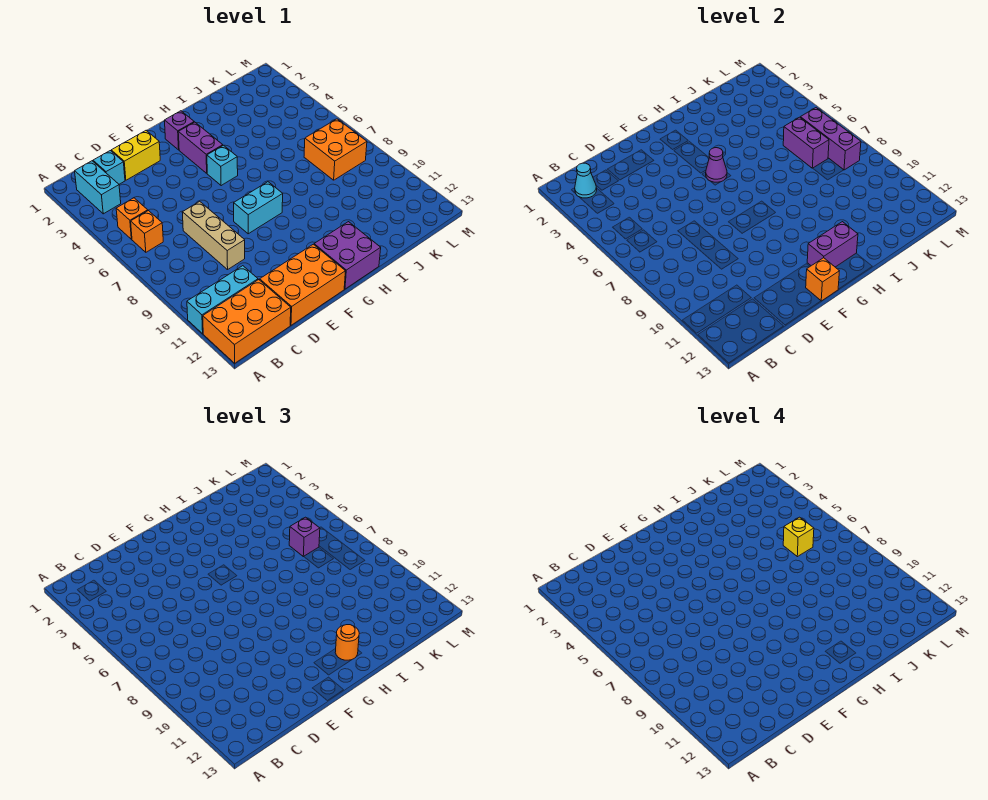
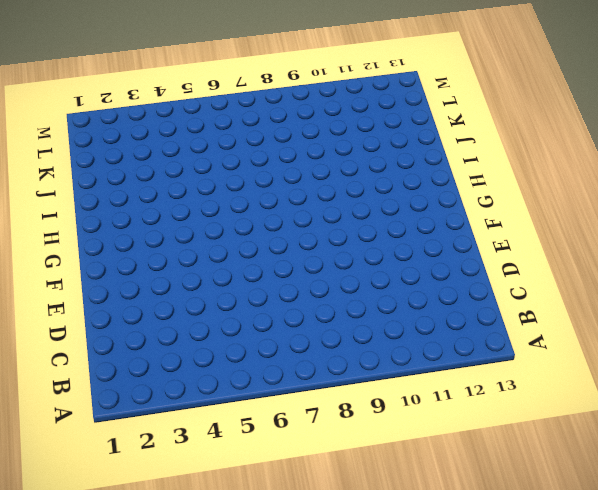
none -> cyan brick A11:C11 level 1
none -> orange brick A12:C13 level 1
none -> cyan brick B2:B3 level 1

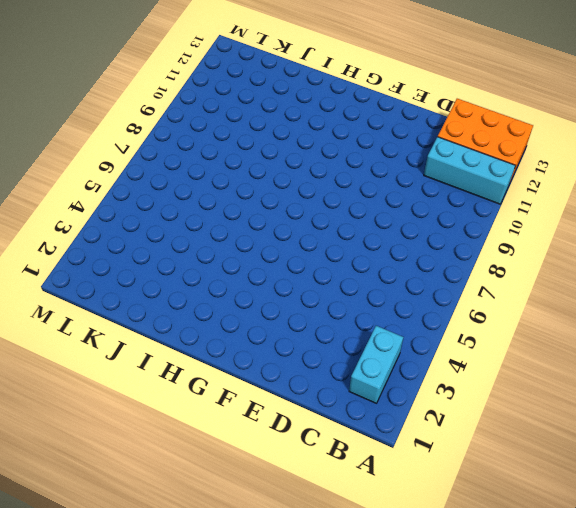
none -> orange brick B5 level 1
none -> orange brick B6 level 1
none -> cyan brick C2 level 1

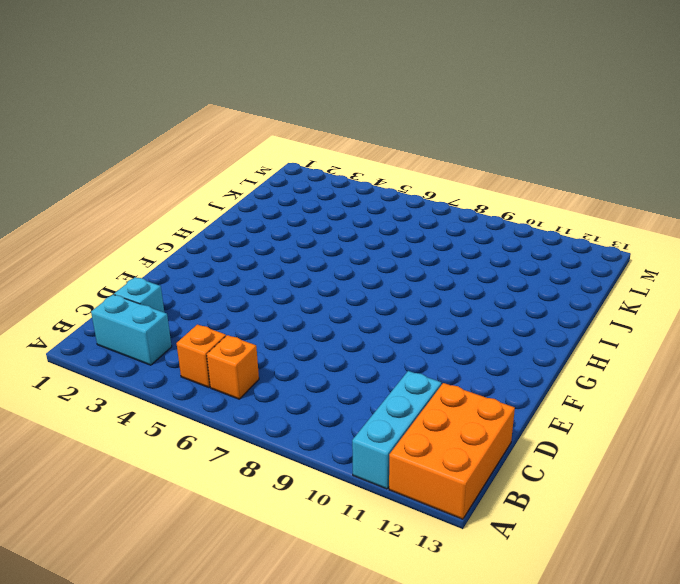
none -> yellow brick D2:E2 level 1
none -> tan brick D7:D9 level 1
none -> orange brick D12:F13 level 1

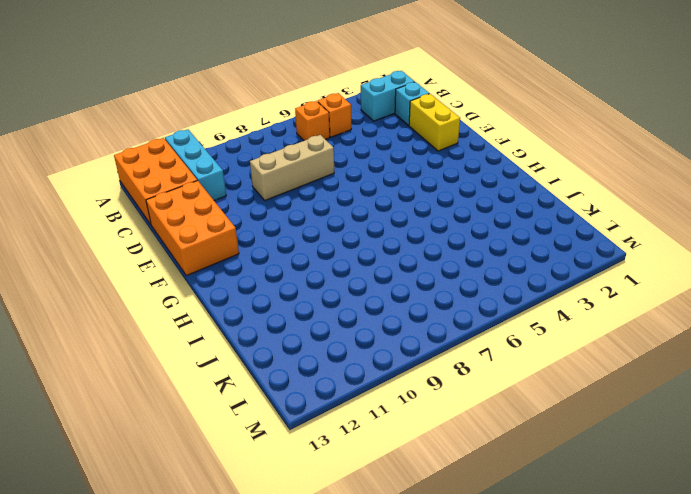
none -> cyan brick F8:G8 level 1
none -> purple brick G2 level 1
none -> purple brick G3:G4 level 1

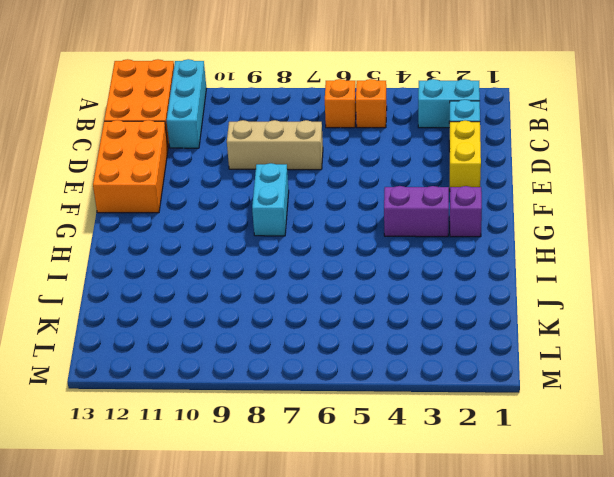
none -> cyan brick G5 level 1
none -> purple brick G12:H13 level 1
none -> orange brick K7:L8 level 1

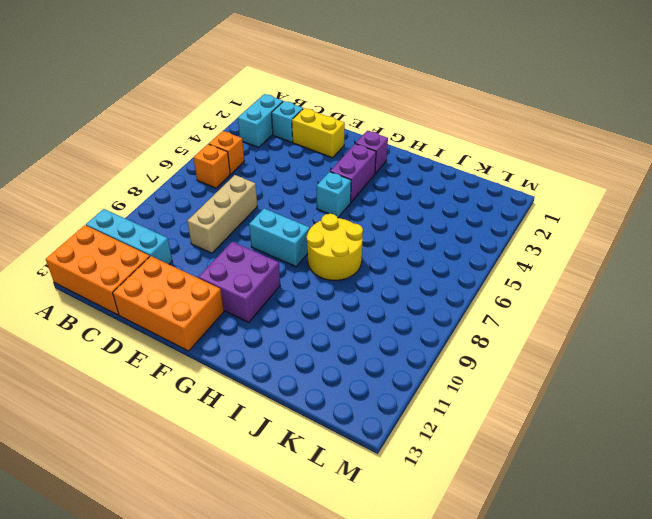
purple brick F10:G11 level 1 -> purple brick G12:H13 level 1
yellow round brick H7:I8 level 1 -> none
none -> orange brick K7:L8 level 1
none -> cyan cone B2 level 2
none -> orange brick F13 level 2

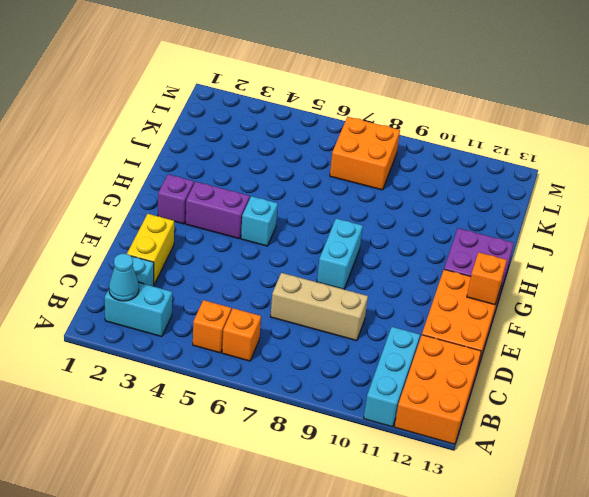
none -> purple cone G5 level 2
none -> purple brick G12:H12 level 2
none -> purple brick K6:K7 level 2

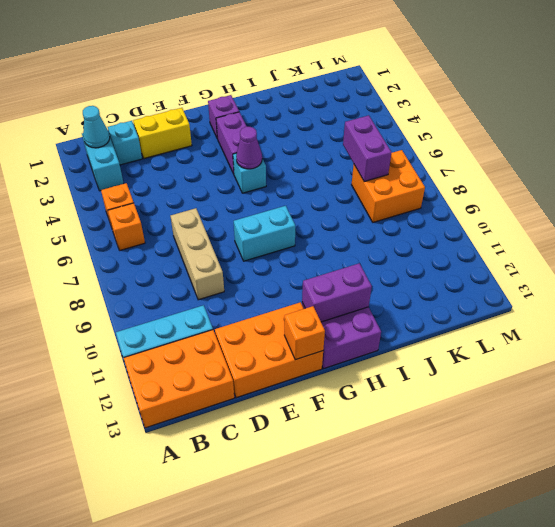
none -> purple brick L6:L8 level 2
none -> orange round brick H12 level 3
none -> purple brick K6 level 3

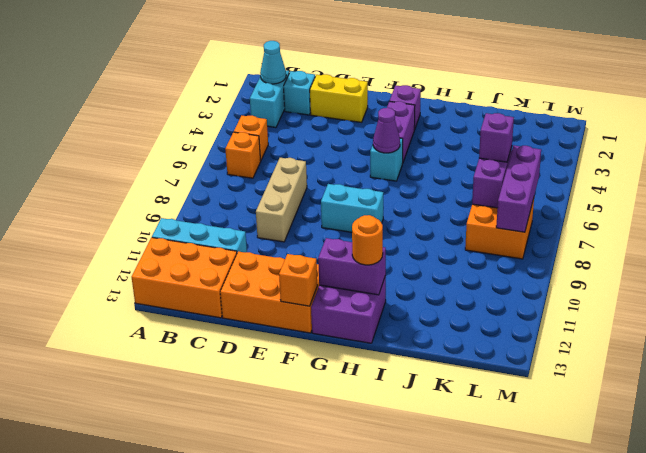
none -> yellow brick K6 level 4

